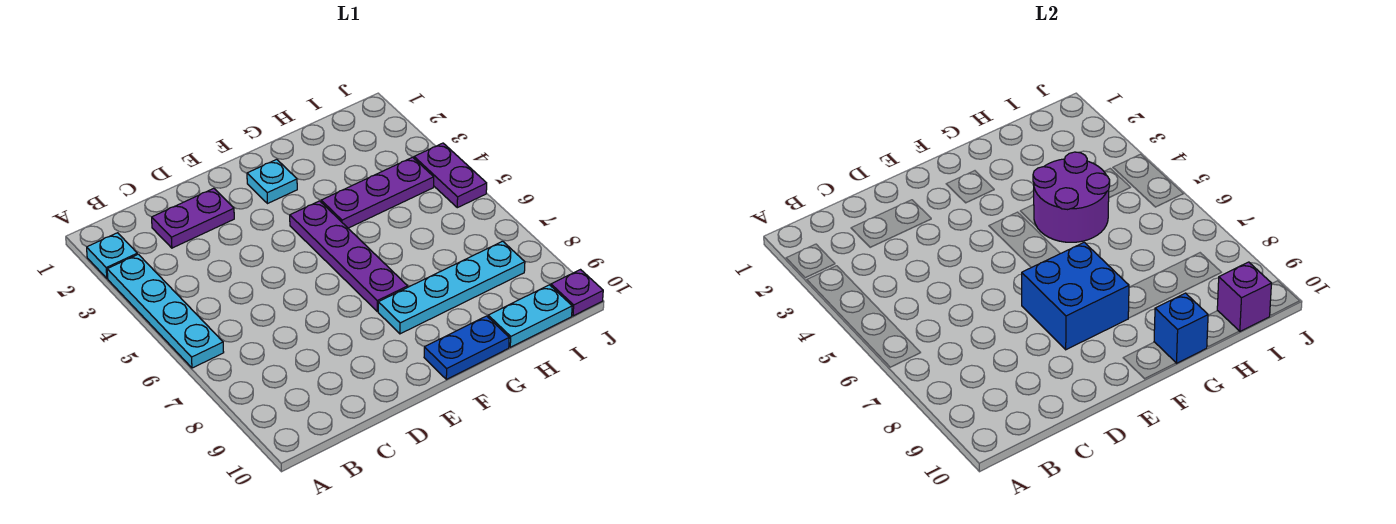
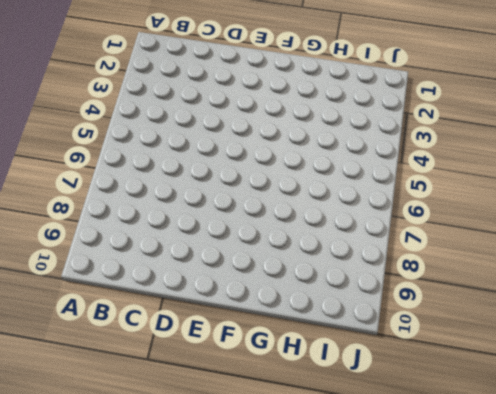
none -> cyan plate A2 level 1
none -> cyan plate A3:A6 level 1
none -> purple plate C2:D2 level 1

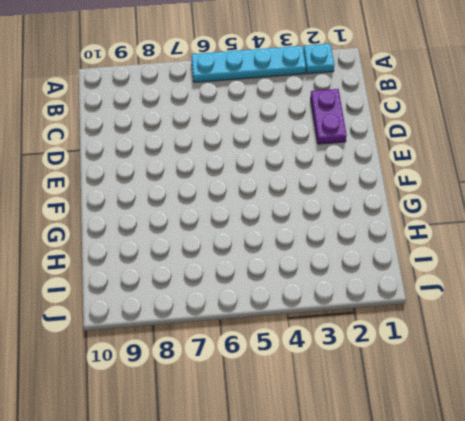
none -> cyan plate F2 level 1
none -> purple plate F4:F7 level 1
none -> cyan plate F8:I8 level 1

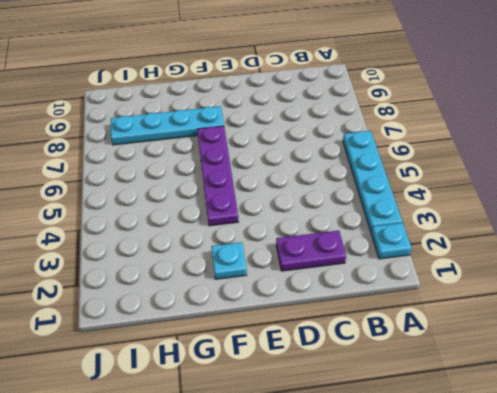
none -> blue plate F10:G10 level 1
none -> purple plate G4:I4 level 1
none -> cyan plate H10:I10 level 1

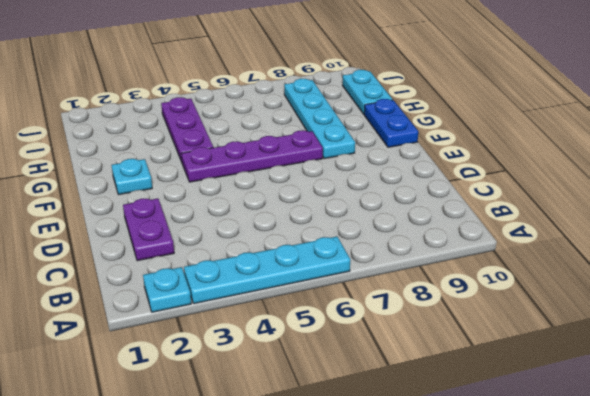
none -> purple plate J4:J5 level 1
none -> purple plate J10 level 1
none -> blue brick E7:F8 level 2

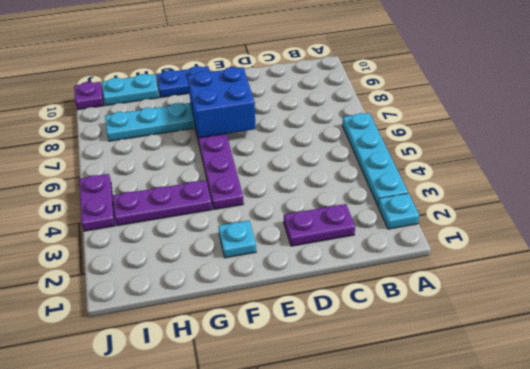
none -> purple round brick G4:H5 level 2
none -> blue brick G10 level 2
none -> purple brick I10 level 2

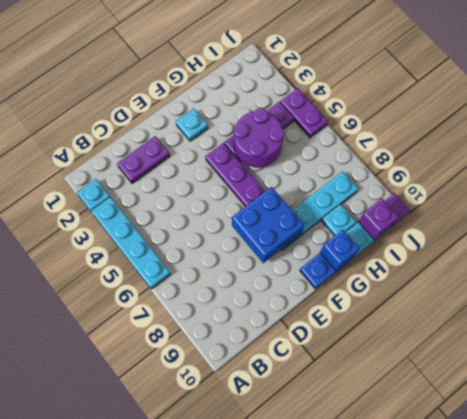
cyan plate H9 level 1 -> none

